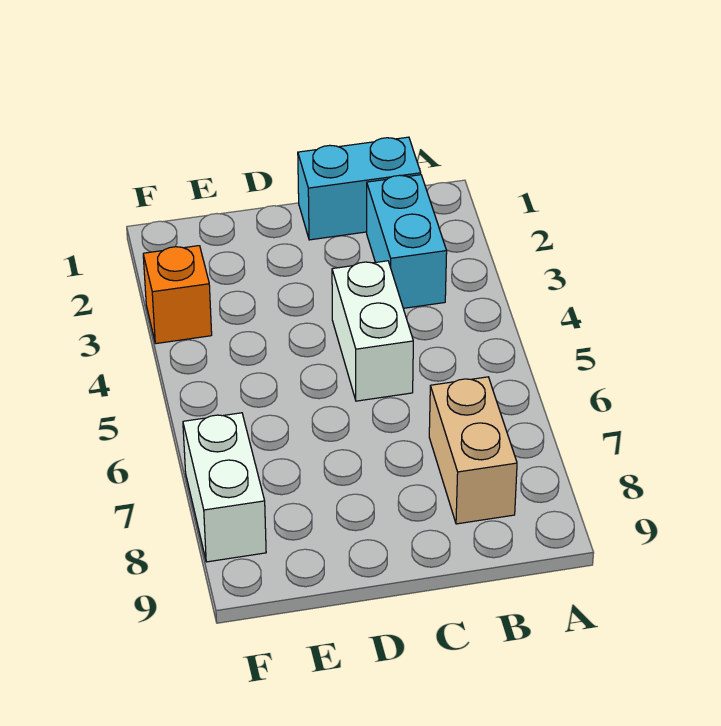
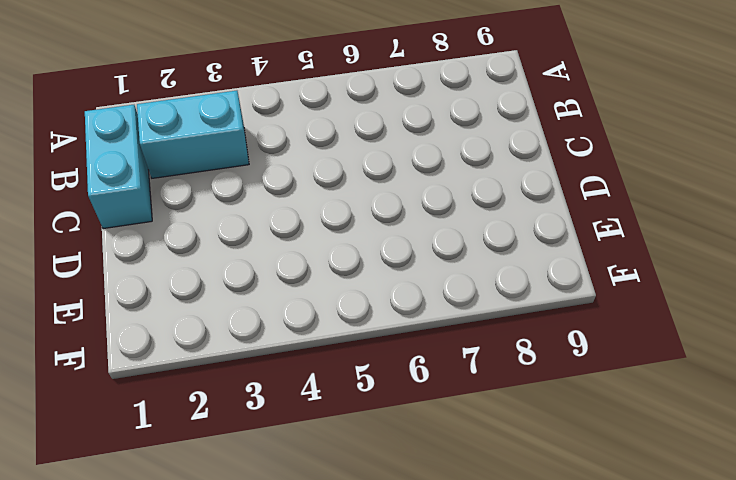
none -> tan brick B7:B8 level 1
none -> white brick C4:C5 level 1

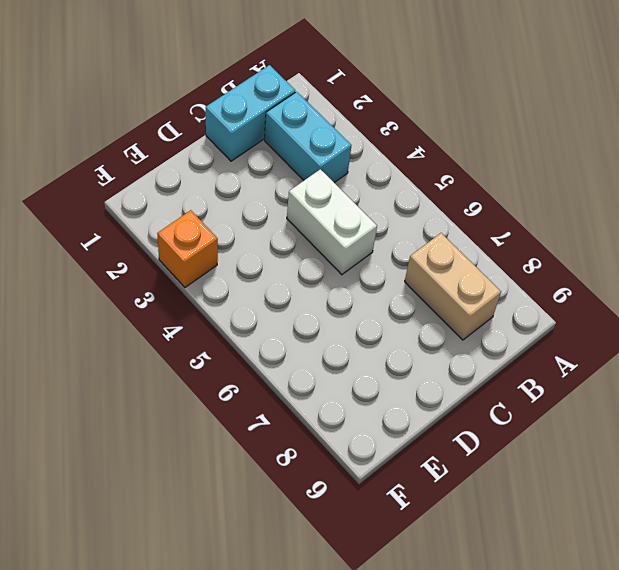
none -> white brick F7:F8 level 1

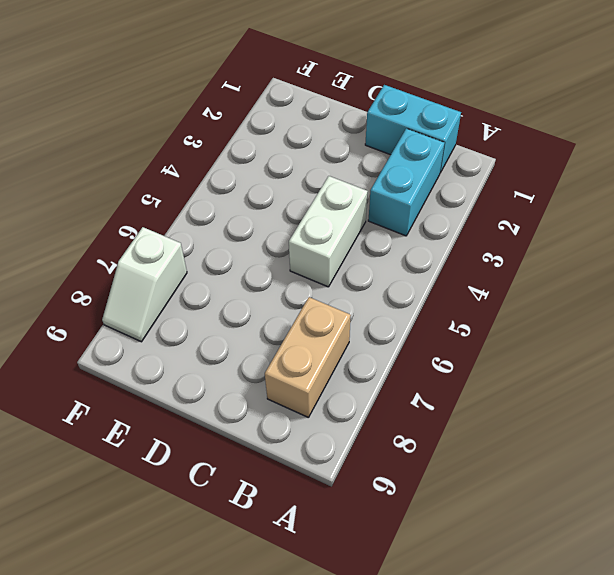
white slope F7:F8 level 1 top 7 -> white brick F7:F8 level 1
none -> orange brick F3 level 1

